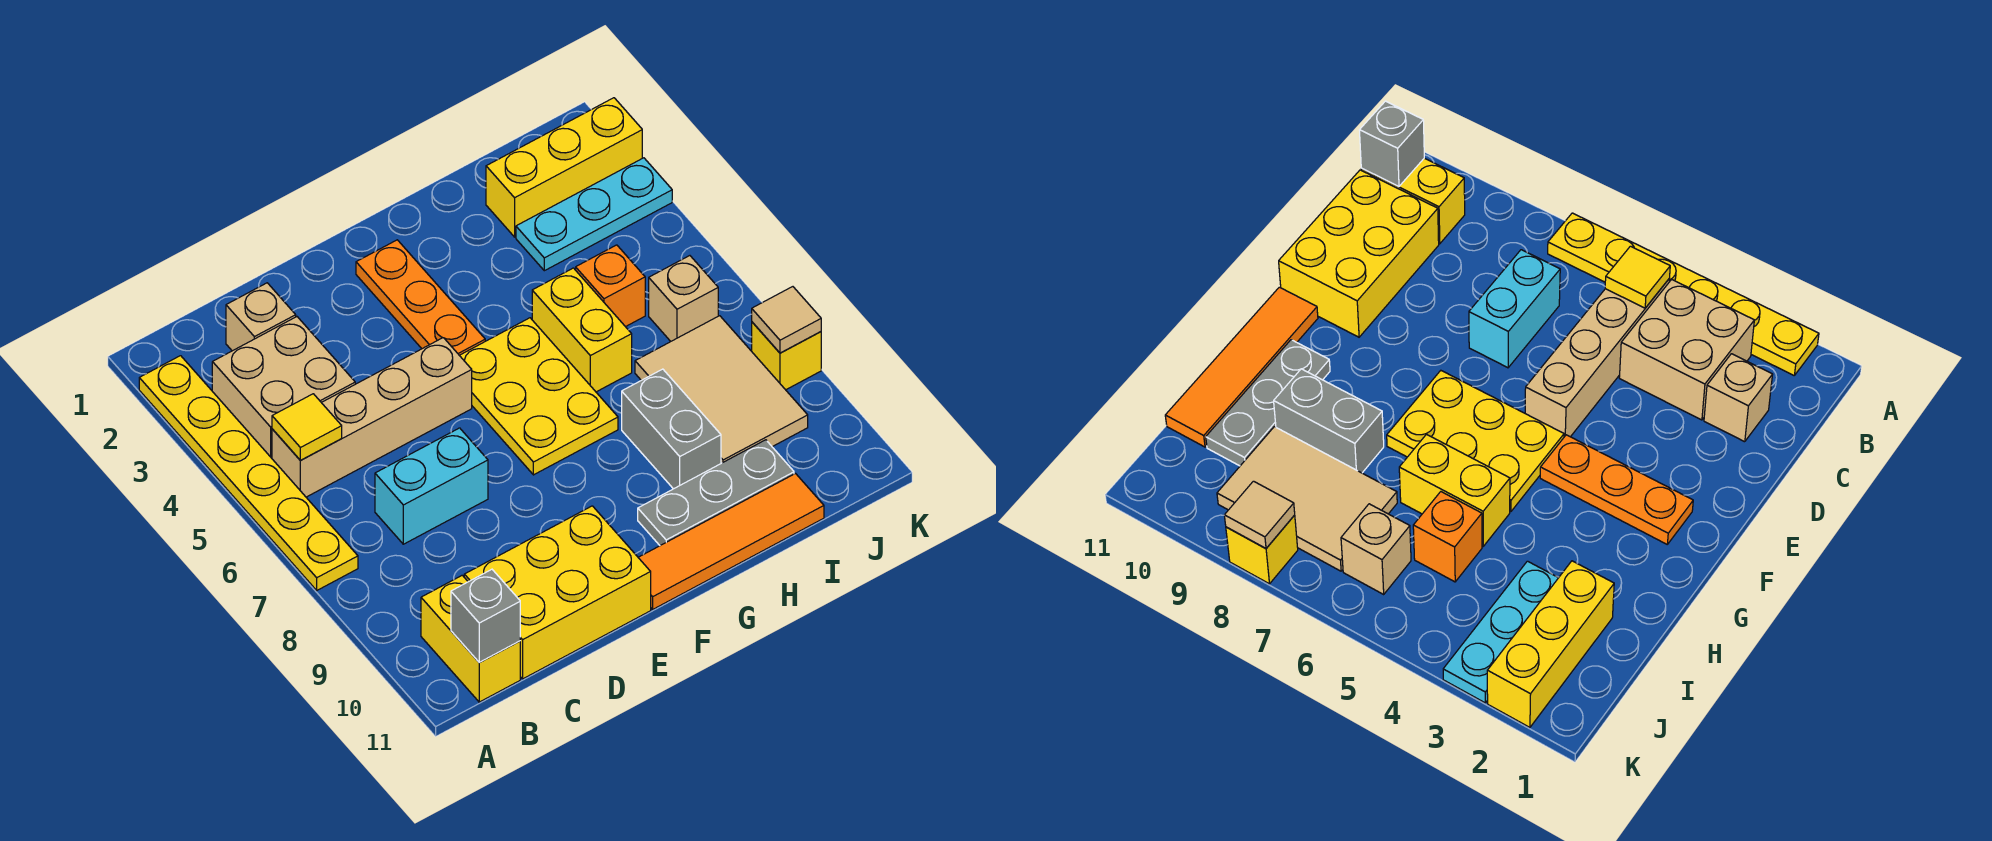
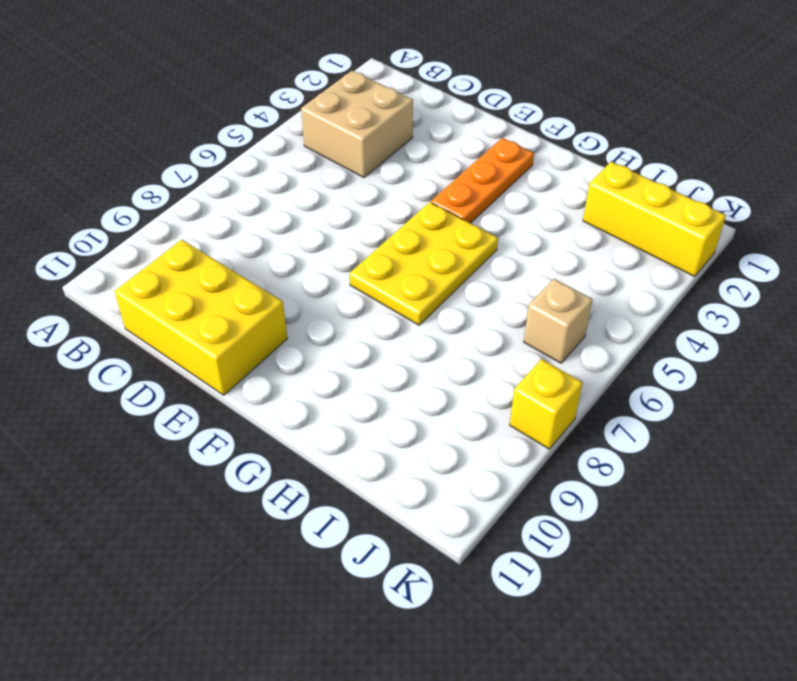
none -> yellow plate A2:A7 level 1
none -> tan brick B5:E5 level 1
none -> yellow brick B10:B11 level 1

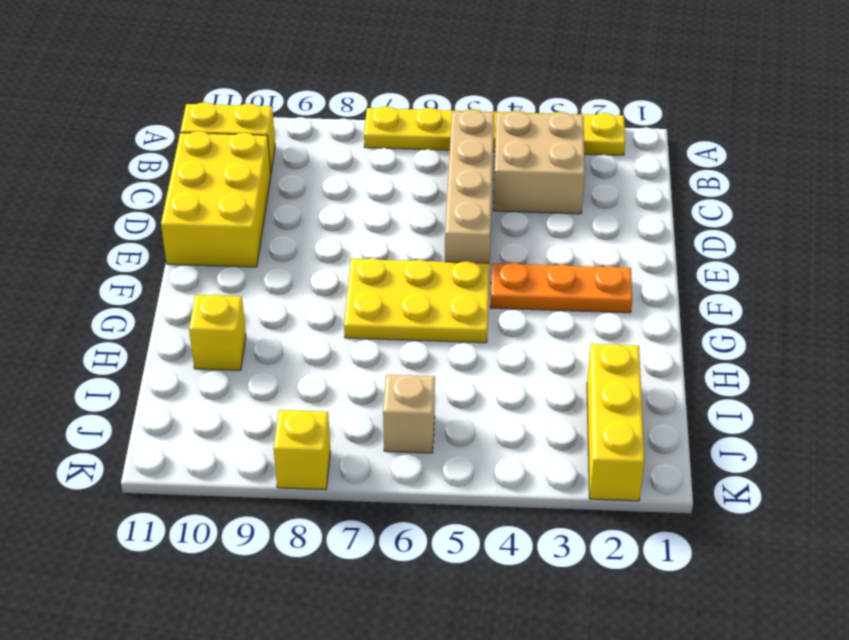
yellow brick H10 level 1 -> grey plate G10:I10 level 1
none -> tan brick C2 level 1
none -> cyan brick C7:D7 level 1
none -> orange tile F11:I11 level 1

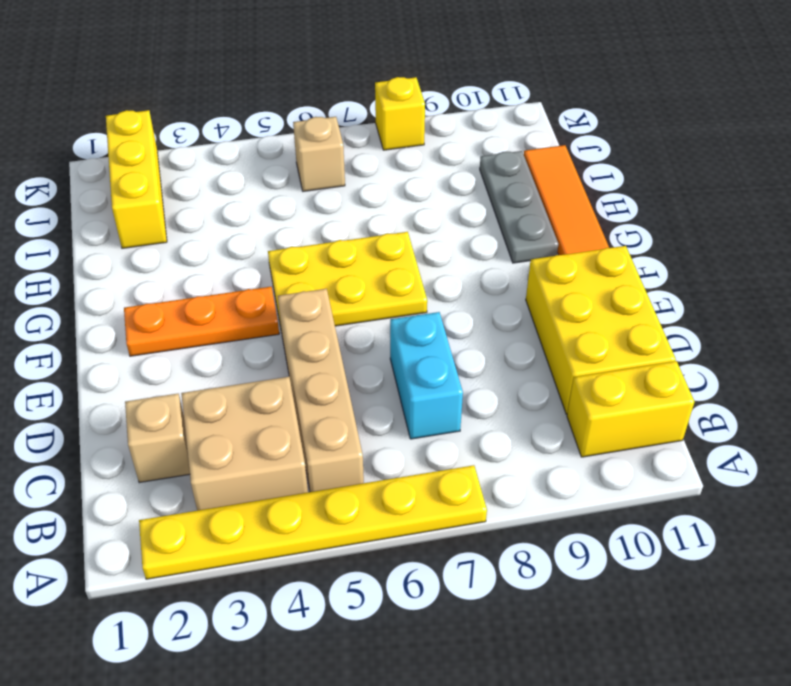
none -> yellow brick H5:H6 level 1
none -> grey brick H8:H9 level 1
none -> cyan plate I3:K3 level 1

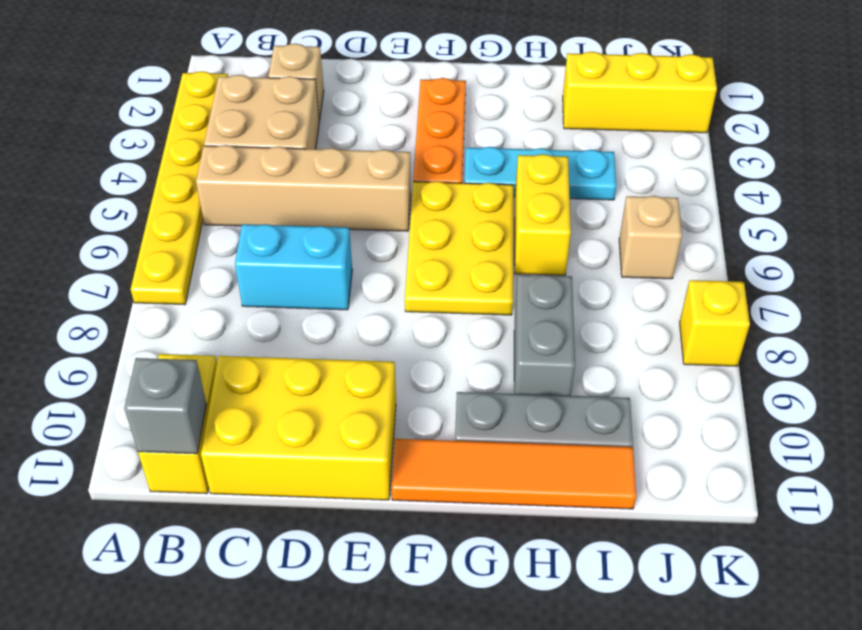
cyan plate G4:I4 level 1 -> cyan plate I3:K3 level 1
none -> orange brick I5 level 1
none -> tan tile I7:J9 level 1
none -> yellow tile B5 level 2

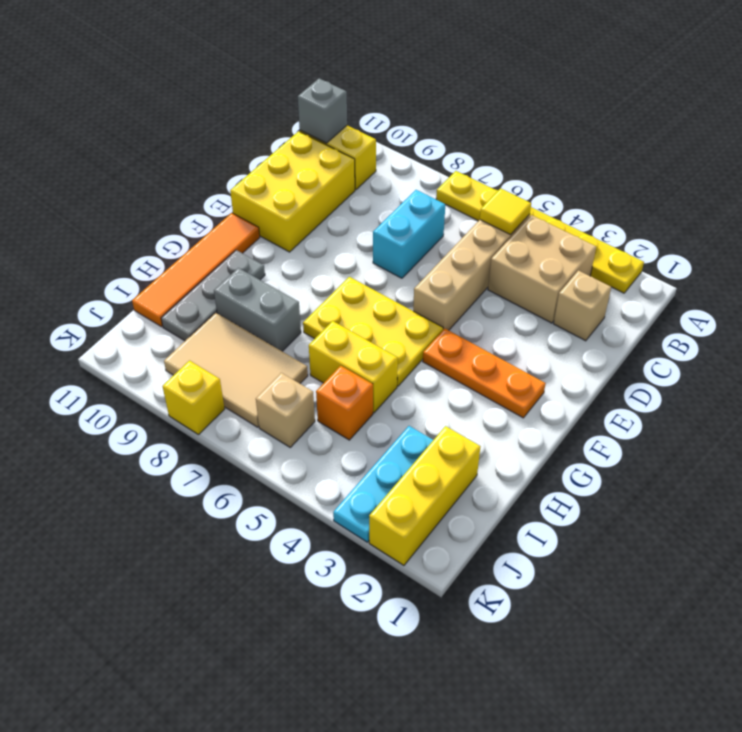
none -> tan tile K8 level 2

